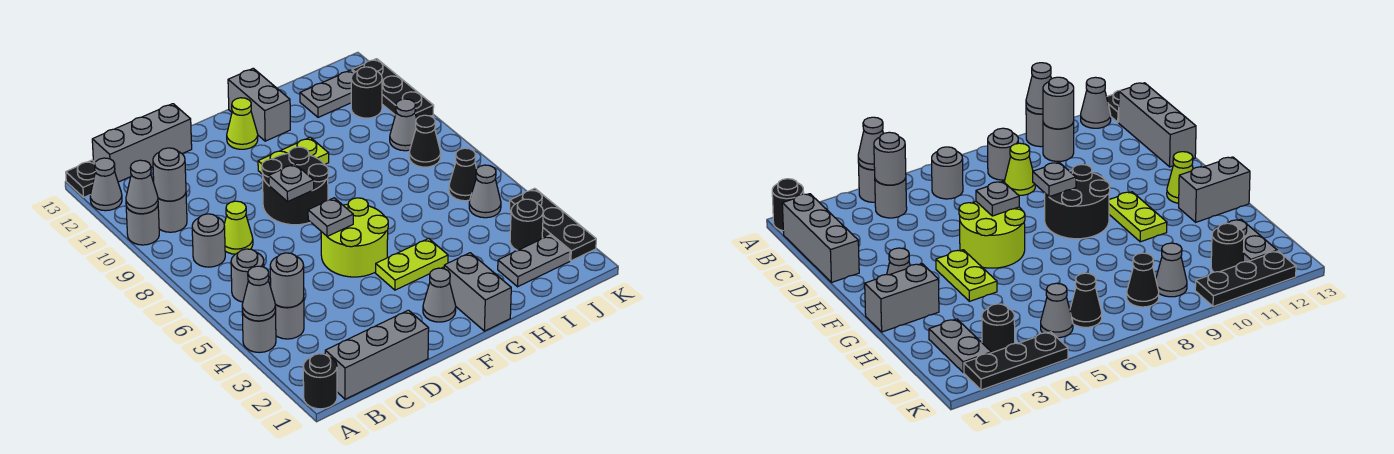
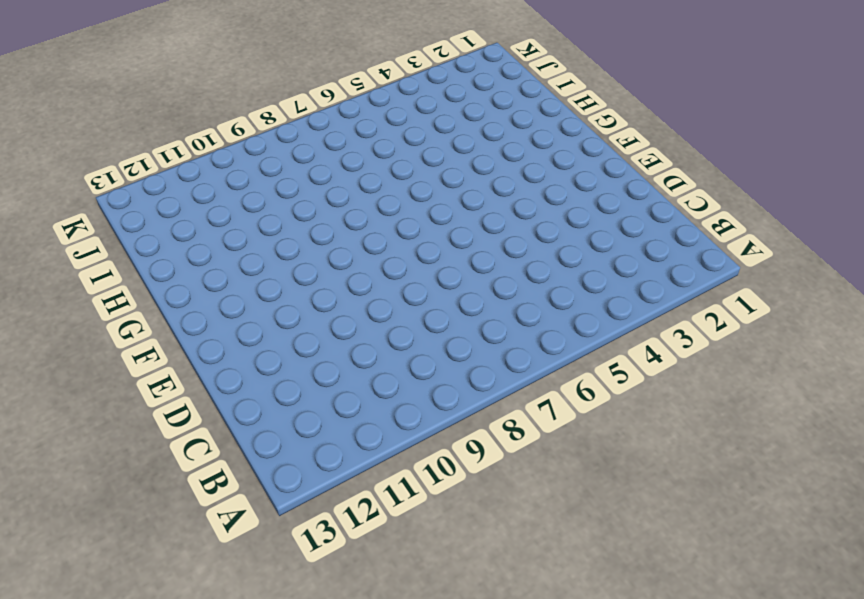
none -> black round brick A1 level 1
none -> grey round brick A4 level 1
none -> grey round brick A10 level 1
none -> grey cone A12 level 1

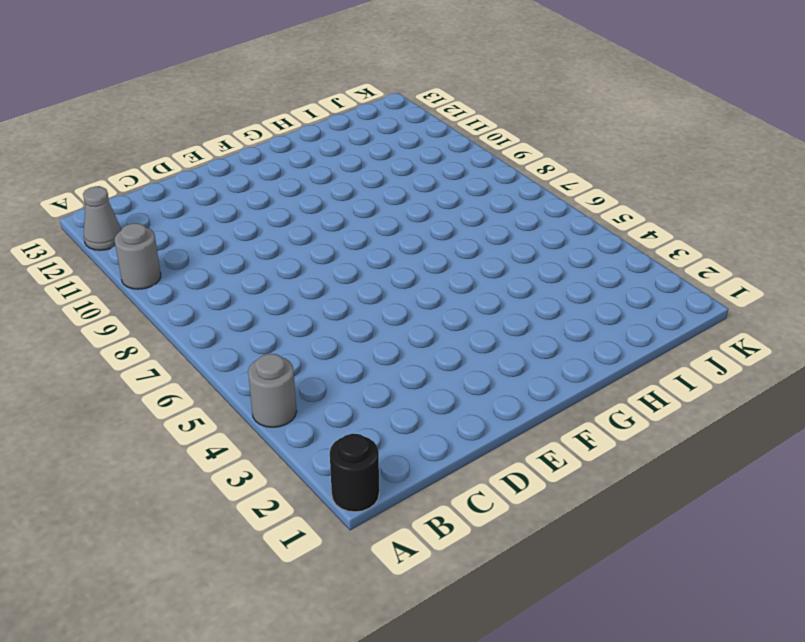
none -> black plate A13 level 1
none -> grey brick B1:D1 level 1
none -> grey round brick B4 level 1
none -> grey round brick B6 level 1

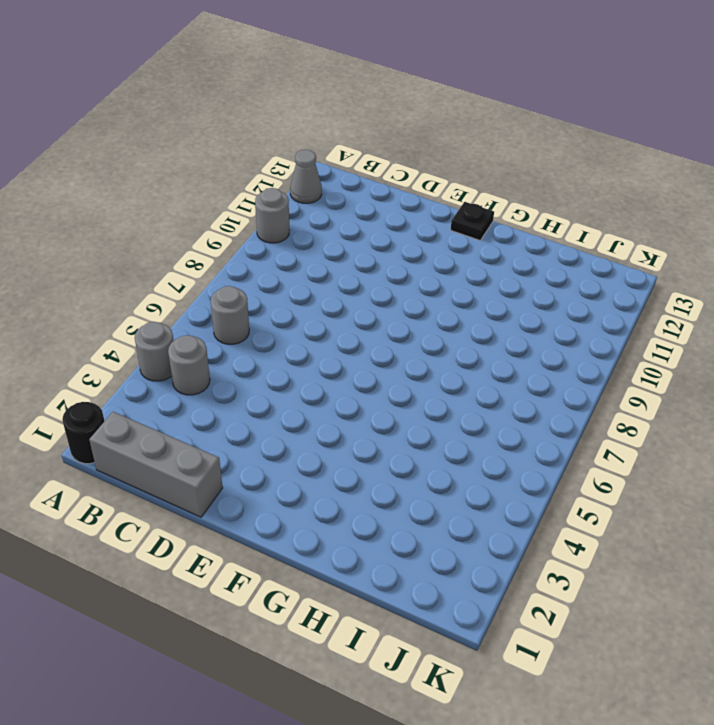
black plate F13 level 1 -> black plate A13 level 1
none -> grey round brick B8 level 1
none -> grey round brick B10 level 1
none -> grey brick B13:D13 level 1
none -> lime cone C8 level 1

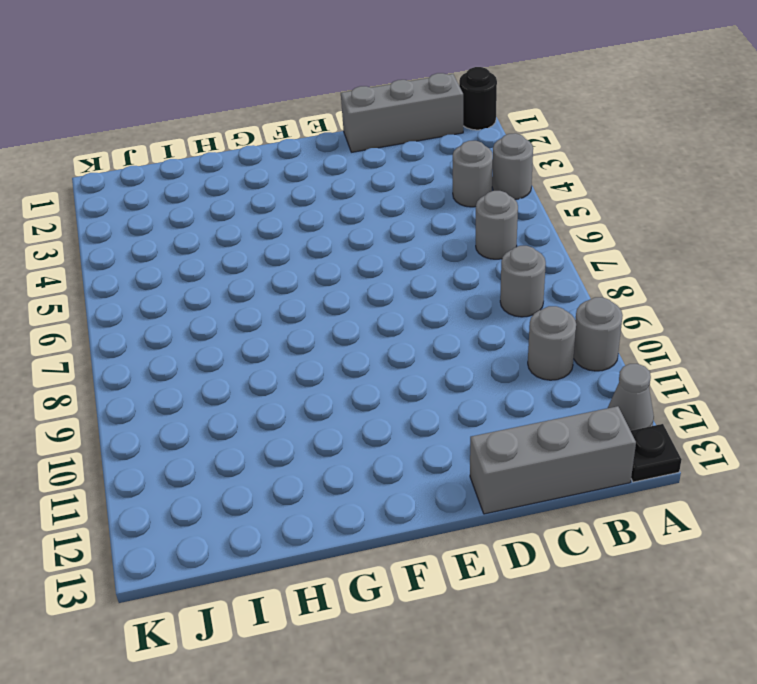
none -> lime cone C8 level 1
none -> lime round brick E5:F6 level 1
none -> black round brick E8:F9 level 1
none -> grey cone F2 level 1

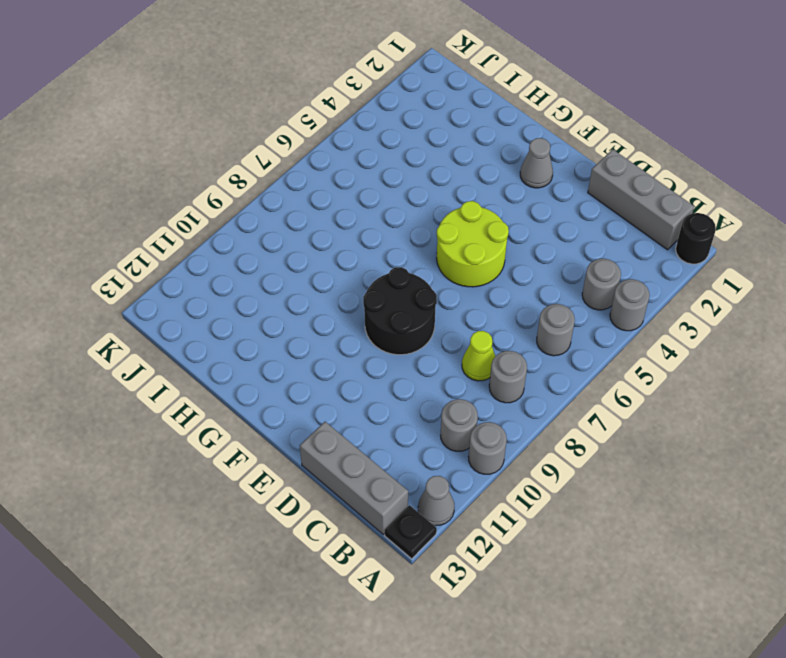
none -> lime plate F4:G4 level 1
none -> lime plate F10:G10 level 1
none -> lime cone F12 level 1
none -> grey brick G1:G2 level 1

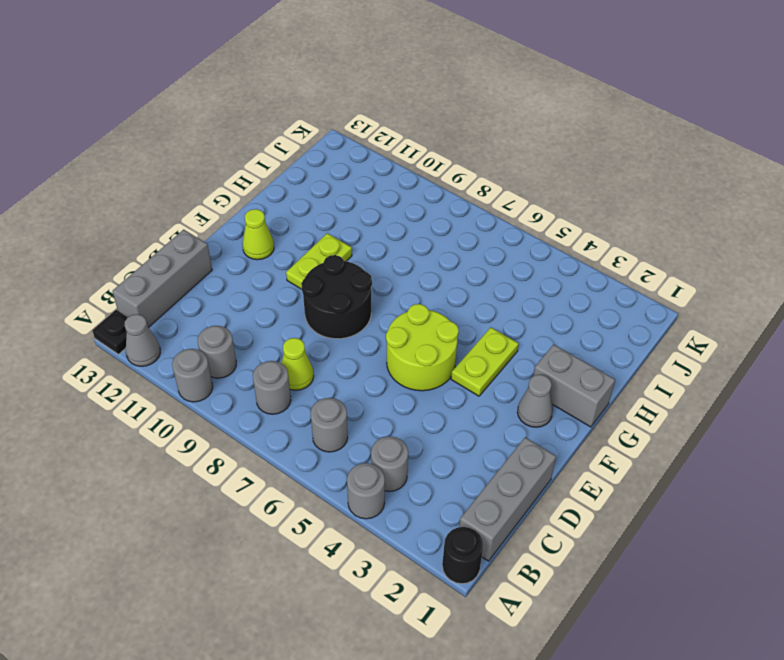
none -> grey brick G12:G13 level 1
none -> grey plate I2:J2 level 1
none -> grey plate I12:J12 level 1
none -> black round brick J3 level 1

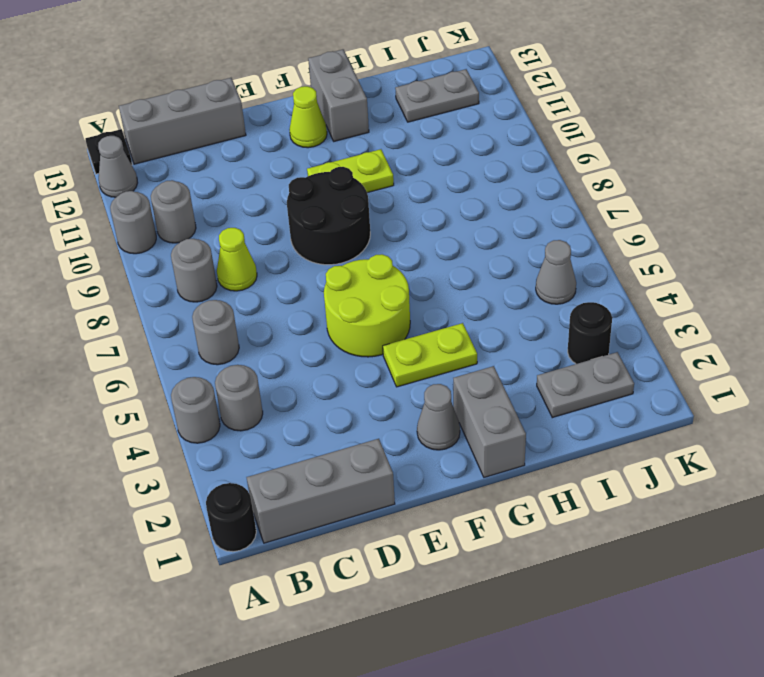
none -> black cone J6 level 1
none -> black cone J8 level 1
none -> grey cone J9 level 1
none -> black round brick J11 level 1

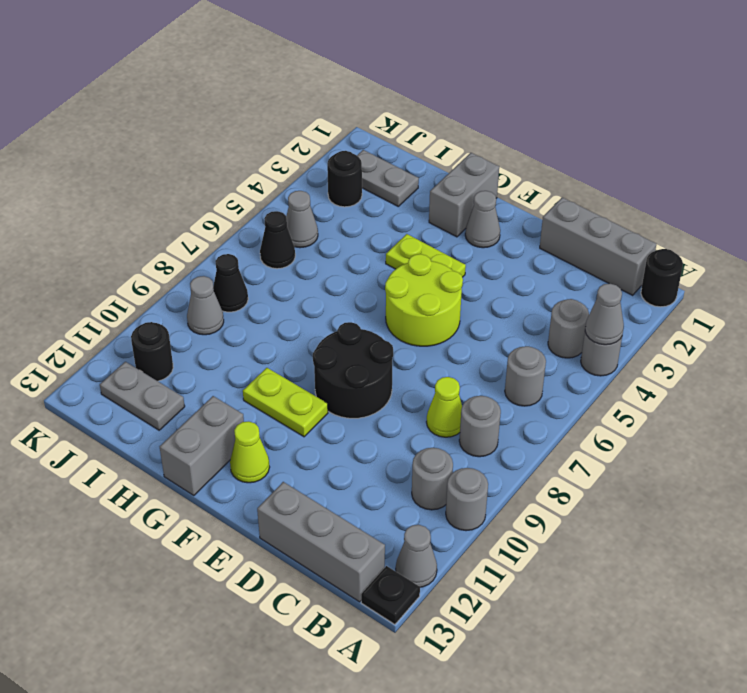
none -> black plate K2:K4 level 1
none -> black plate K10:K12 level 1
none -> grey cone A10 level 2
none -> grey round brick B4 level 2

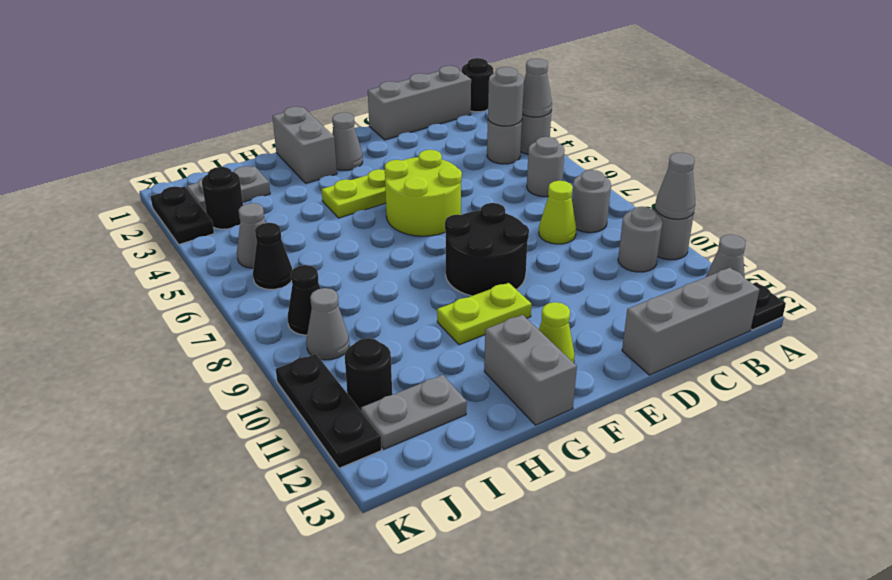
black plate K2:K3 level 1 -> black plate K2:K4 level 1
none -> grey round brick B10 level 2
none -> grey plate E6 level 2
none -> grey plate E8 level 2

